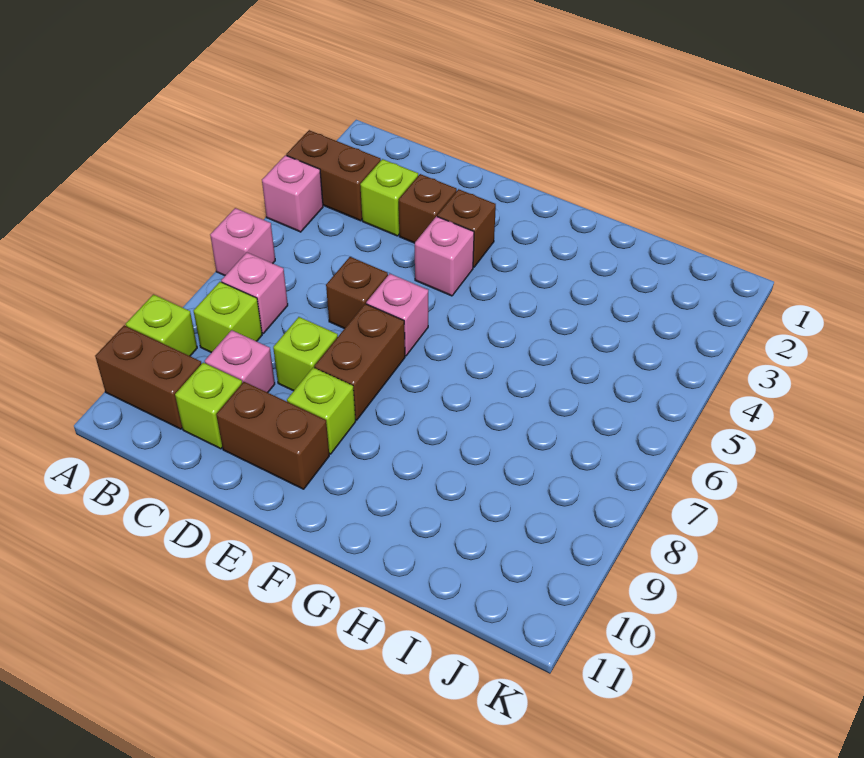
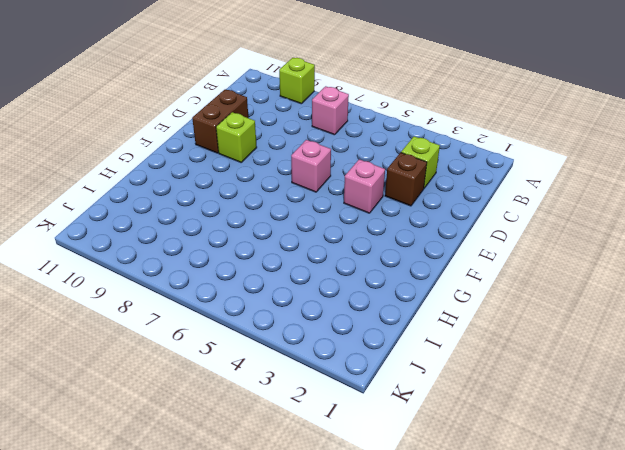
none -> brown brick A3:B3 level 1
none -> pink brick A4 level 1
none -> pink brick A6 level 1

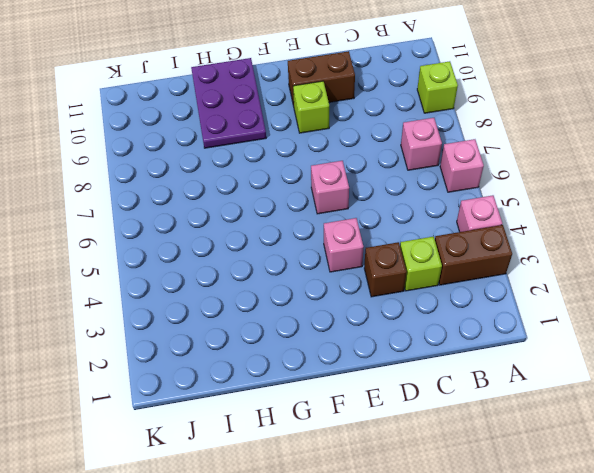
purple plate G9:H11 level 1 -> none
none -> brown brick A10:B10 level 1
none -> lime brick B8 level 1
none -> pink brick C9 level 1

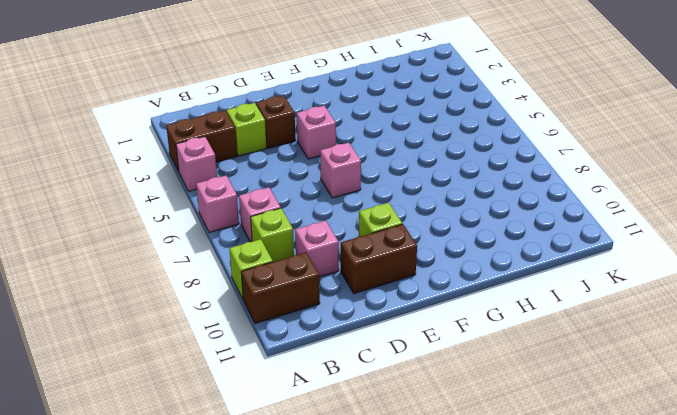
none -> lime brick C10 level 1
none -> brown brick D6 level 1
none -> lime brick D8 level 1

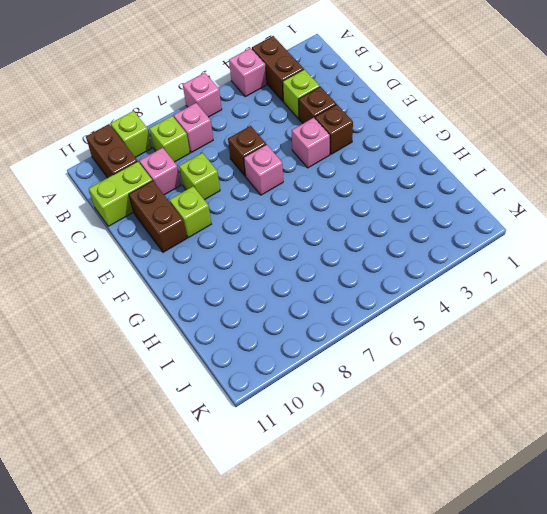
lime brick C10:C11 level 1 -> lime brick C10 level 1
none -> brown brick E7:E8 level 1

